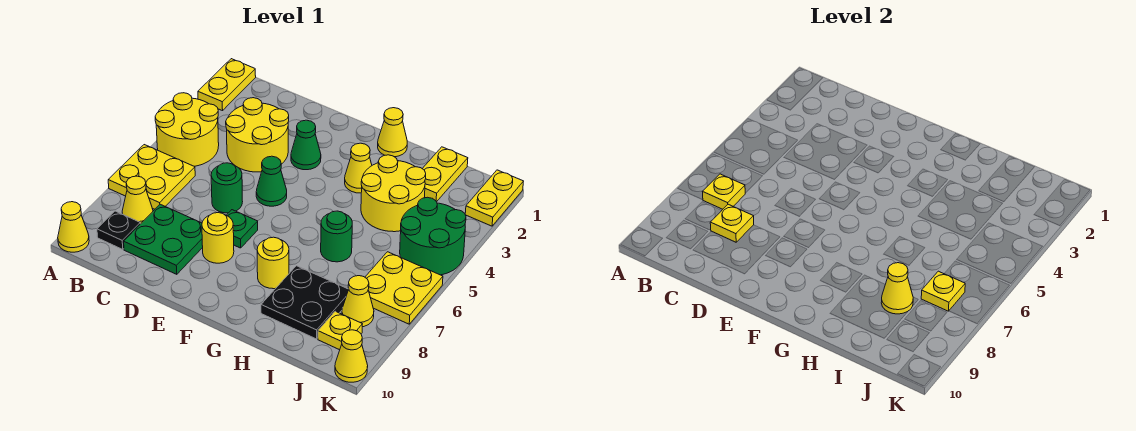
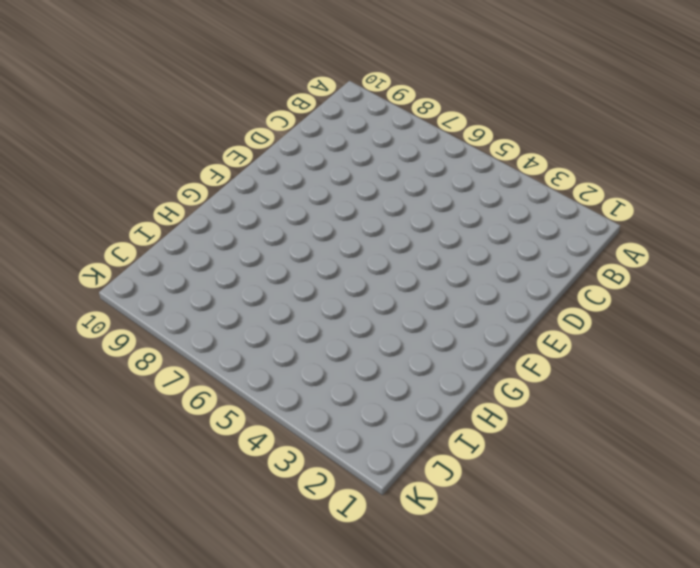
none -> yellow plate A1:A2 level 1
none -> yellow round brick A4:B5 level 1
none -> yellow plate A6:B7 level 1
none -> yellow cone A10 level 1

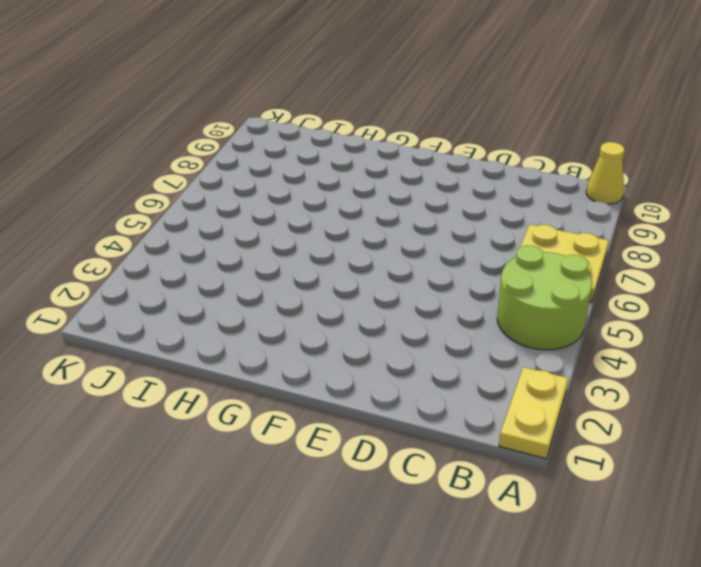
lime round brick A4:B5 level 1 -> yellow round brick A4:B5 level 1
none -> yellow cone B8 level 1
none -> black plate B9 level 1
none -> yellow round brick C3:D4 level 1
none -> green plate C8:D9 level 1

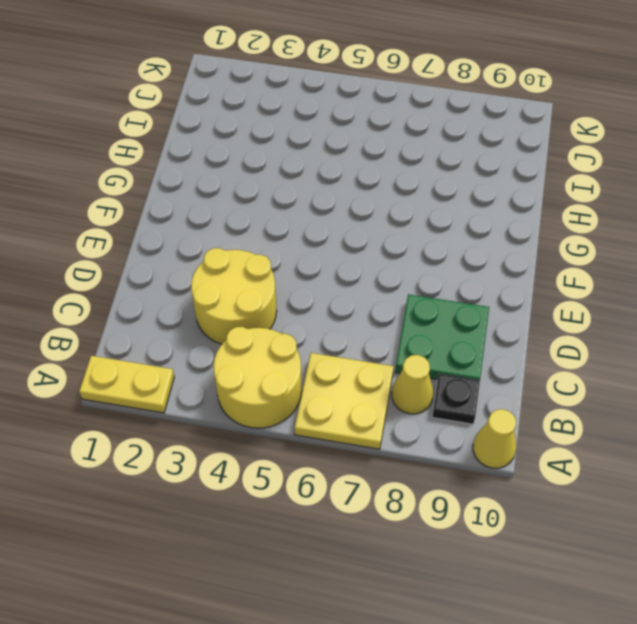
none -> green round brick D6 level 1
none -> green cone E3 level 1
none -> green cone E5 level 1
none -> green plate E7 level 1

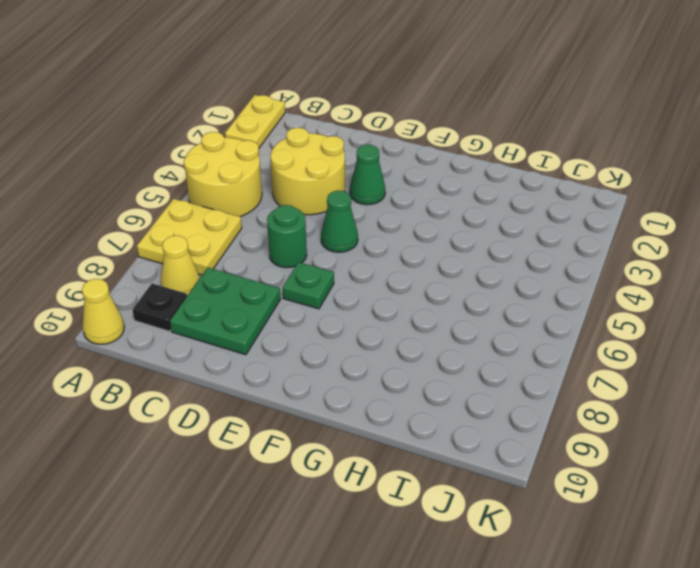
none -> yellow round brick E8 level 1
none -> yellow cone G1 level 1
none -> yellow cone G3 level 1
none -> yellow round brick G8 level 1

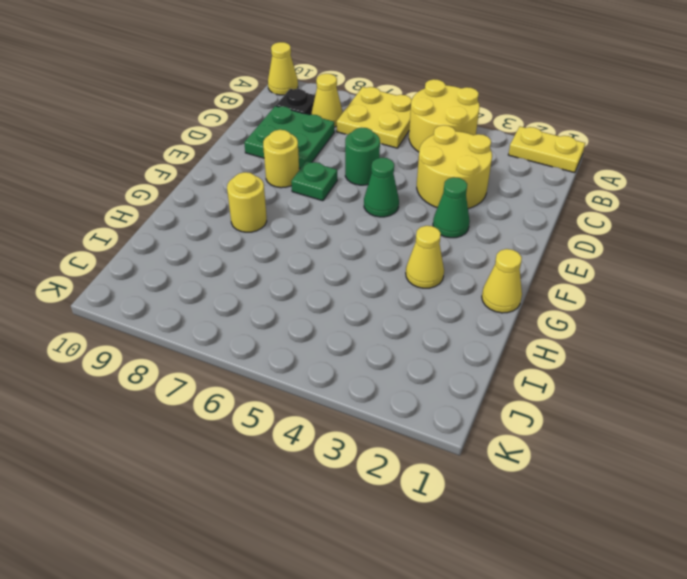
none -> yellow round brick H3:I4 level 1
none -> green round brick H6 level 1
none -> black plate H8:I9 level 1
none -> yellow plate I1:I2 level 1

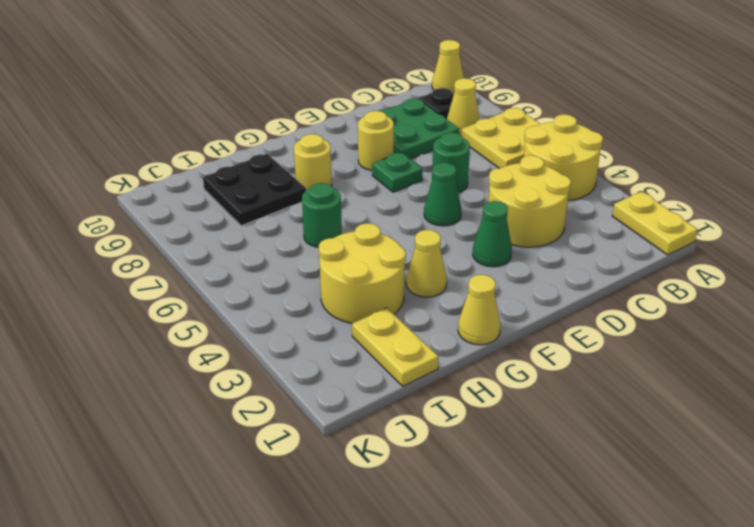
none -> green round brick J4:K5 level 1
none -> yellow plate J6:K7 level 1
none -> yellow cone J8 level 1
none -> yellow plate J9 level 1

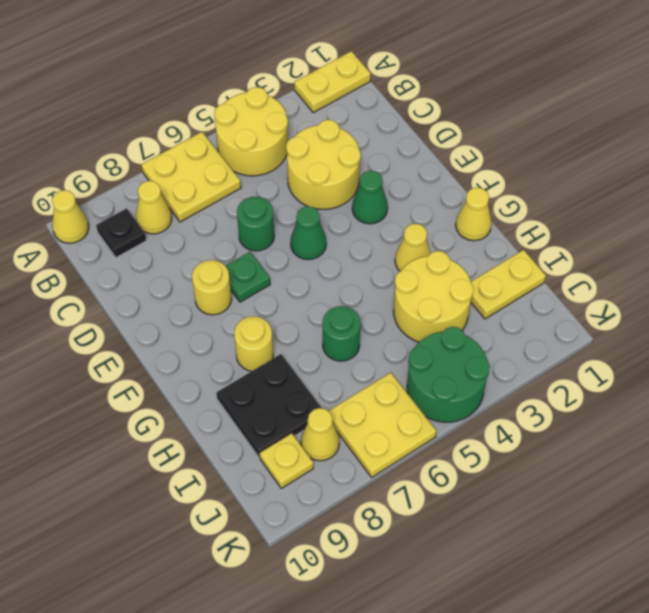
none -> green plate C8:D9 level 1
none -> yellow plate K1:K2 level 1
none -> yellow cone K10 level 1
none -> yellow plate B7 level 2

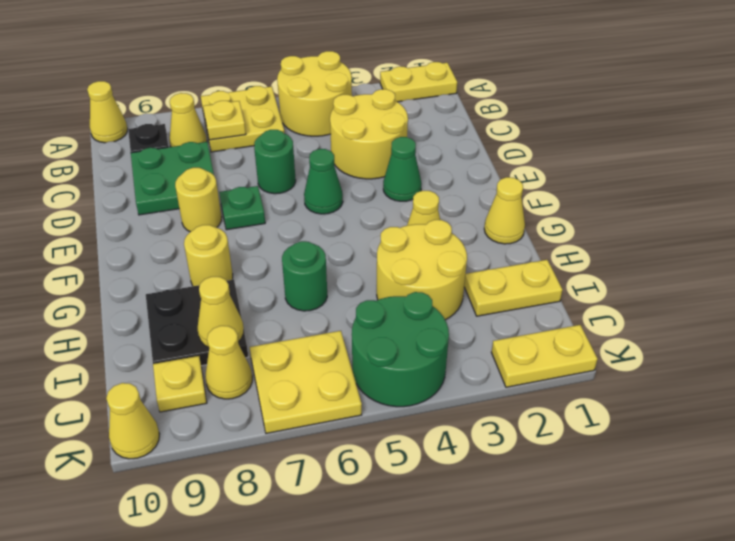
none -> yellow plate C8 level 2
none -> yellow plate J7 level 2

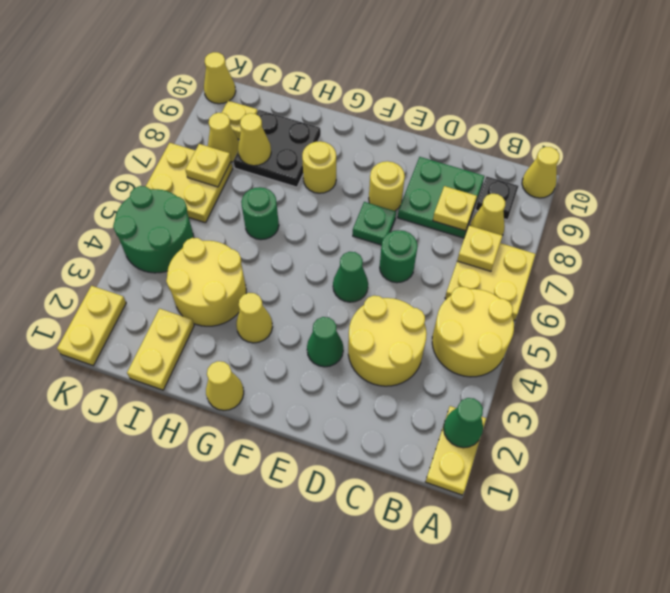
green cone A2 level 2 -> none

